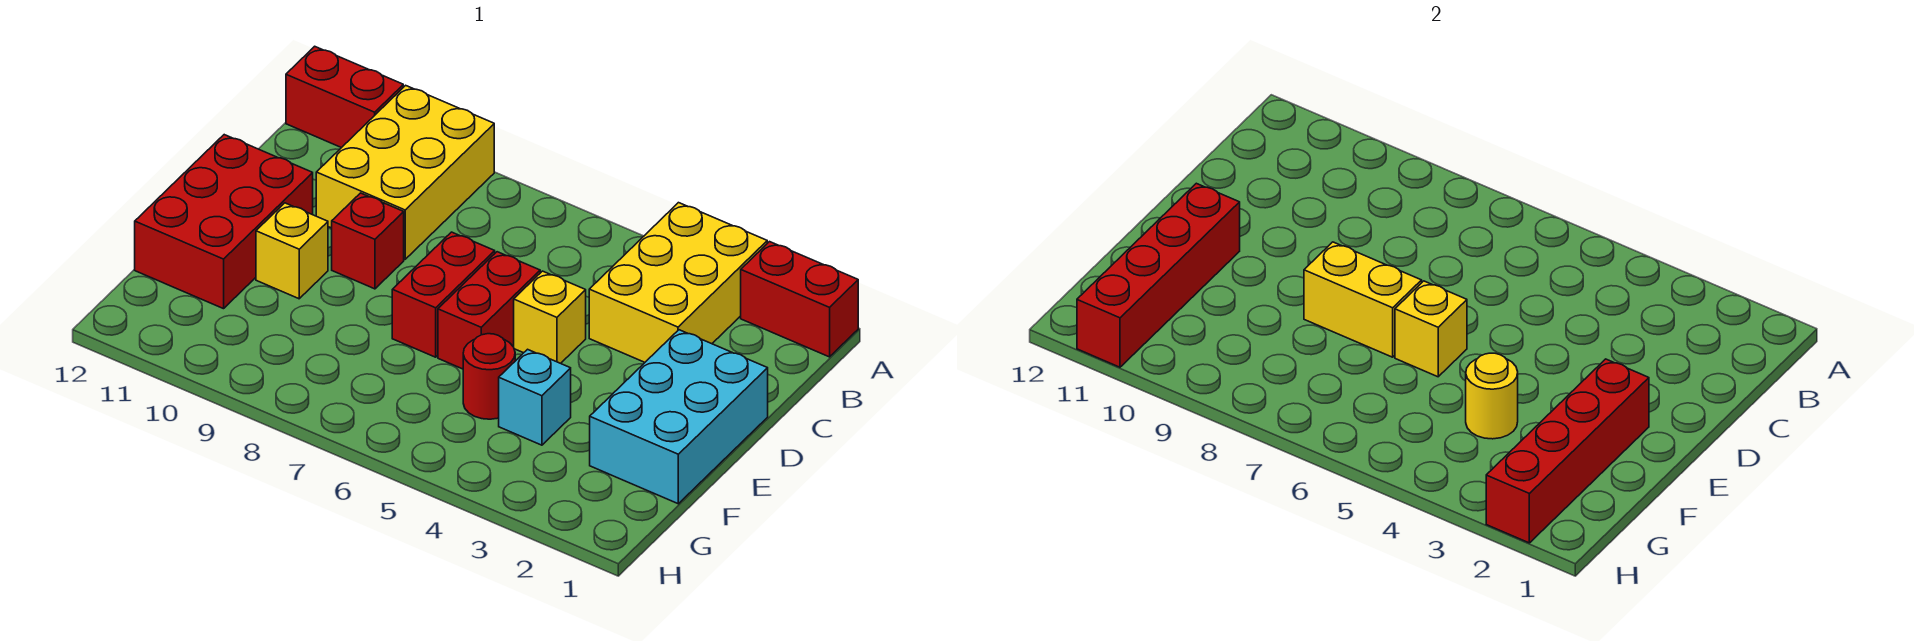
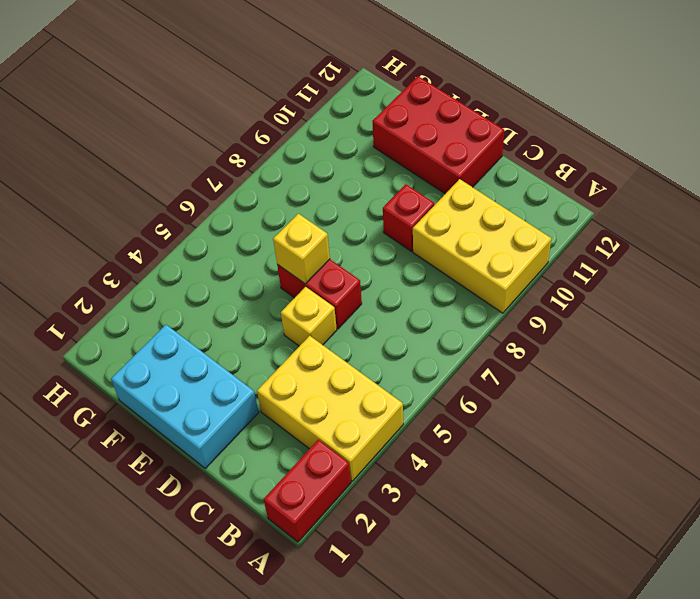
none -> red brick A11:A12 level 1
none -> red brick D7:E7 level 1
none -> yellow brick E10 level 1

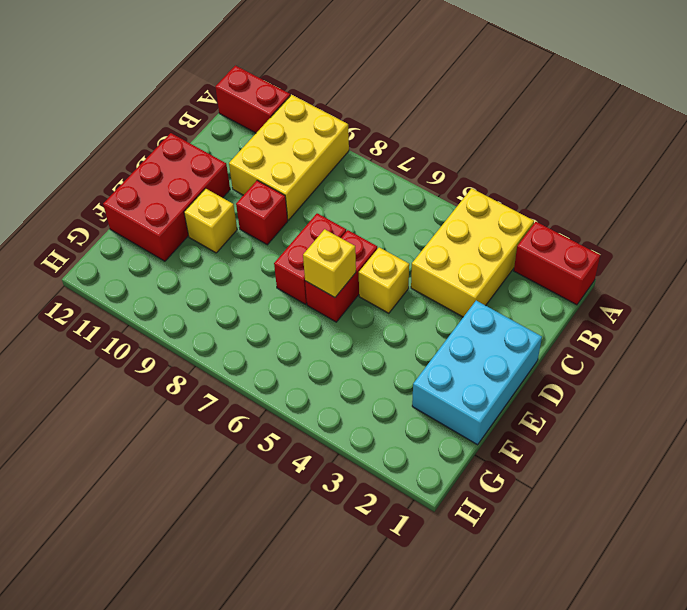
none -> cyan brick F4 level 1
none -> red round brick F5 level 1
none -> red brick E2:H2 level 2

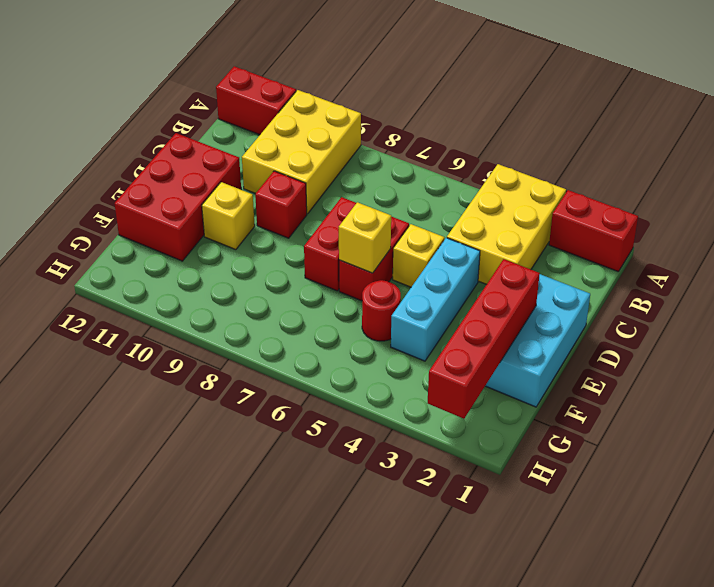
cyan brick D4:F4 level 1 -> cyan brick F4 level 1
none -> yellow brick E7:E8 level 2
none -> red brick E11:H11 level 2
none -> yellow round brick F4 level 2

